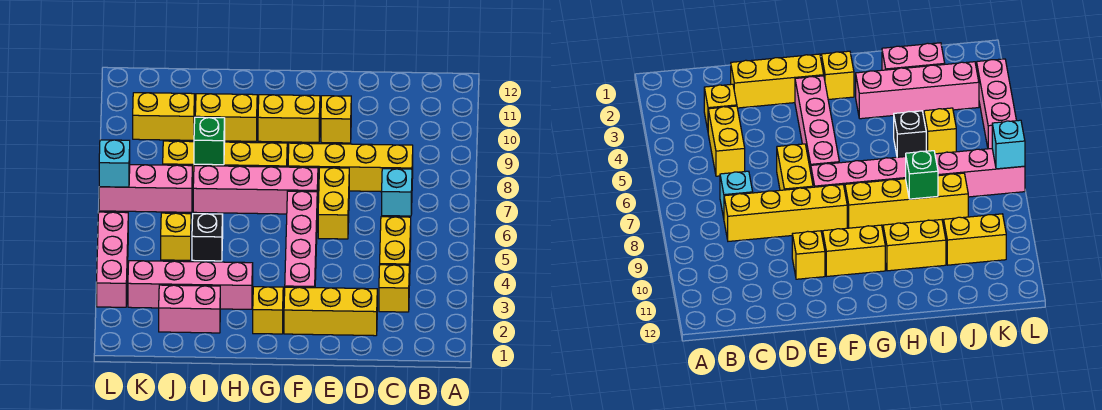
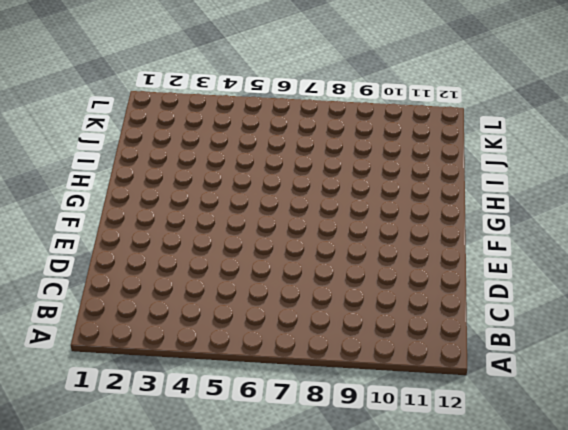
none -> yellow brick C3 level 1
none -> yellow brick C4:C5 level 1
none -> cyan brick C7 level 1

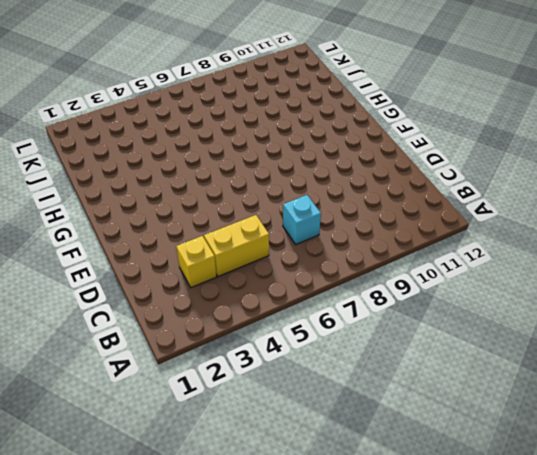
none -> yellow brick C8:F8 level 1
none -> yellow brick D2:F2 level 1
none -> yellow brick E6:E7 level 1

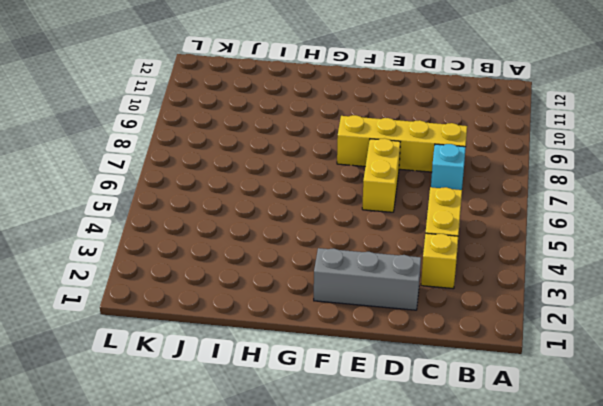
grey brick D2:F2 level 1 -> yellow brick D2:F2 level 1
none -> yellow brick E10 level 1
none -> pink brick F3:F6 level 1
none -> pink brick F7:I7 level 1

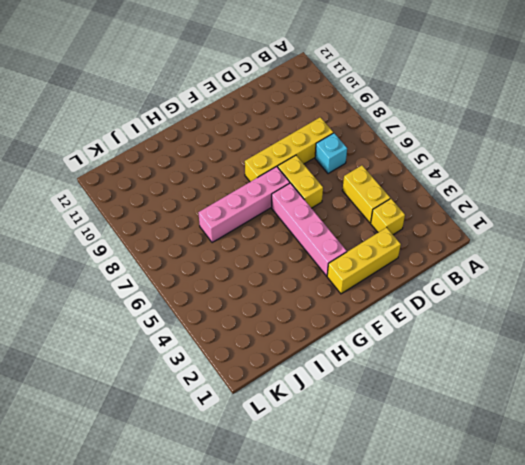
none -> yellow brick E10 level 1
none -> yellow brick F10:G10 level 1
none -> yellow brick G2 level 1

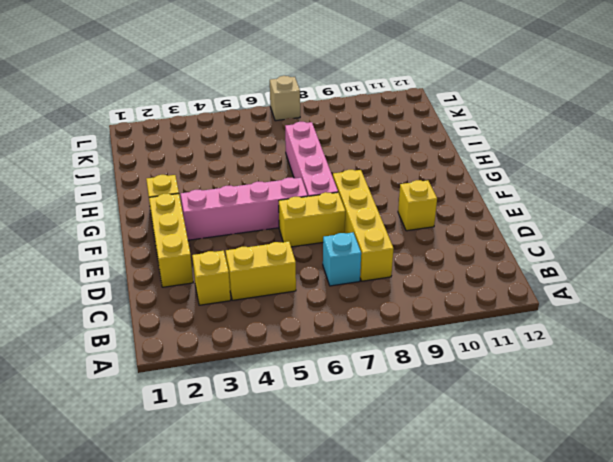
tan brick L7 level 1 -> pink brick J7:L7 level 1
none -> yellow brick F10:G10 level 1
none -> yellow brick G8:J8 level 1
none -> pink brick H3:K3 level 1

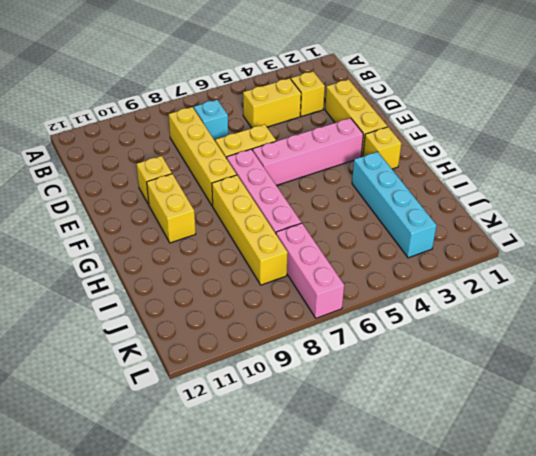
cyan brick H3:K3 level 1 -> pink brick H3:K3 level 1
none -> yellow brick H10:I10 level 1
none -> pink brick I2:J2 level 1
none -> black brick I5 level 1

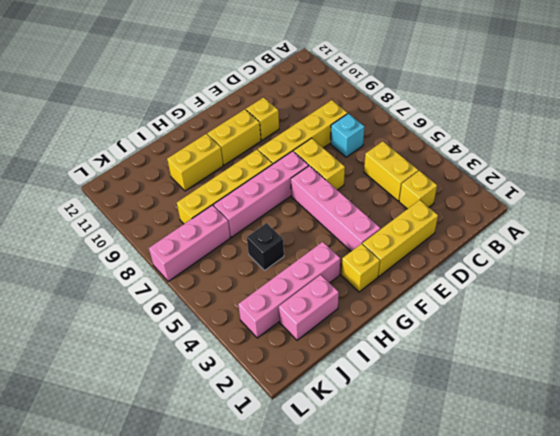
none -> yellow brick J5 level 1
none -> yellow brick J10:K10 level 1
none -> pink brick L3:L5 level 1

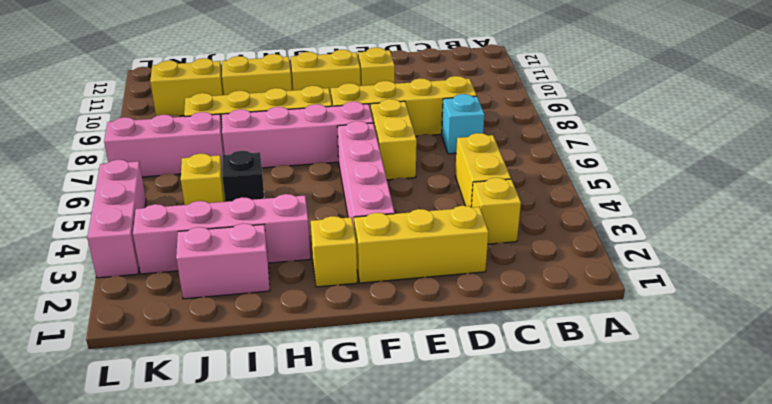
none -> green brick I8 level 2
none -> cyan brick L7 level 2

